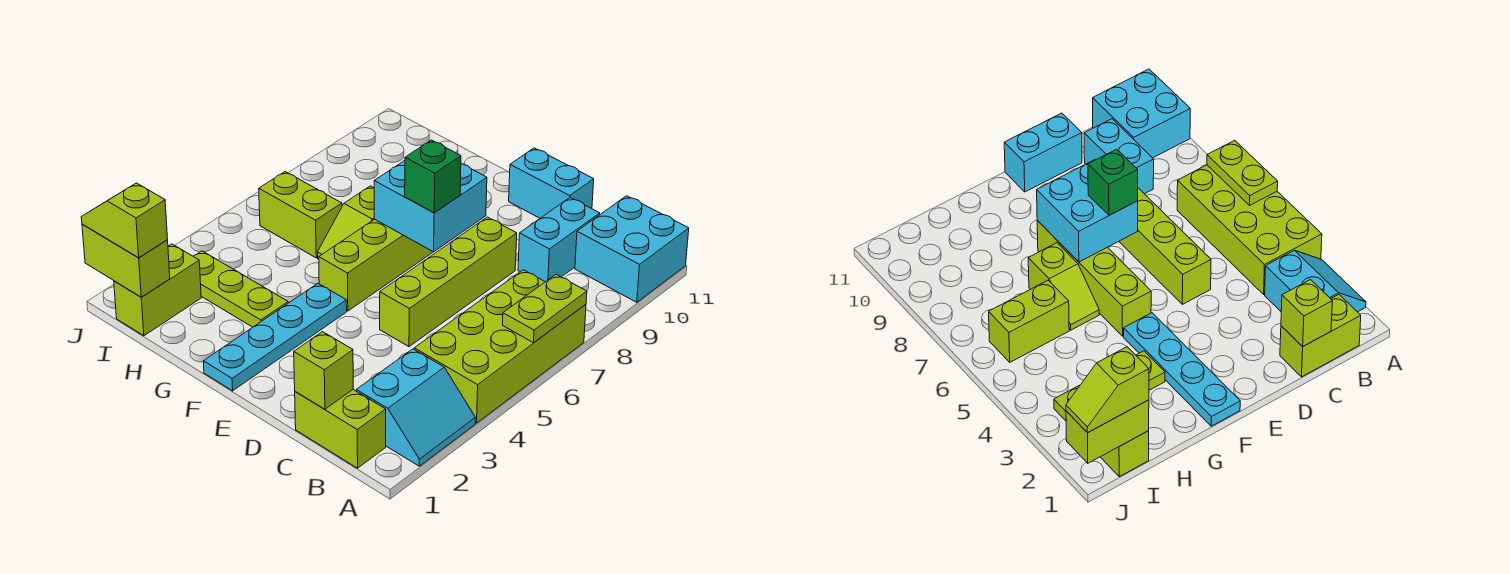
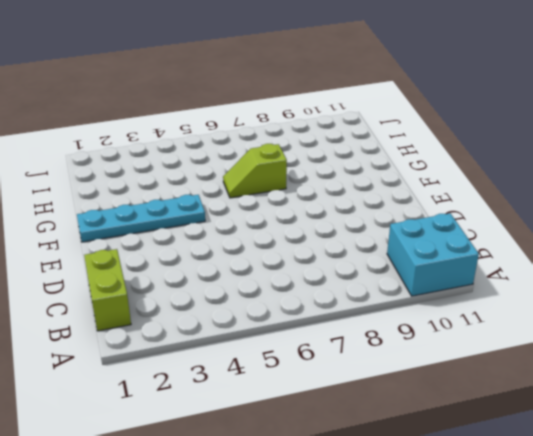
none -> cyan slope A2:B3 level 1 top B
none -> lime brick A4:B7 level 1
none -> cyan brick C9:C10 level 1

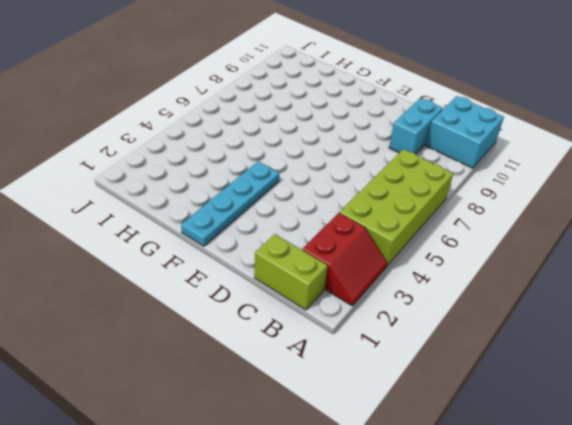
red slope A2:B3 level 1 top B -> cyan slope A2:B3 level 1 top B
none -> lime brick D5:D8 level 1
none -> cyan brick D11:E11 level 1
none -> lime brick F5:F8 level 1

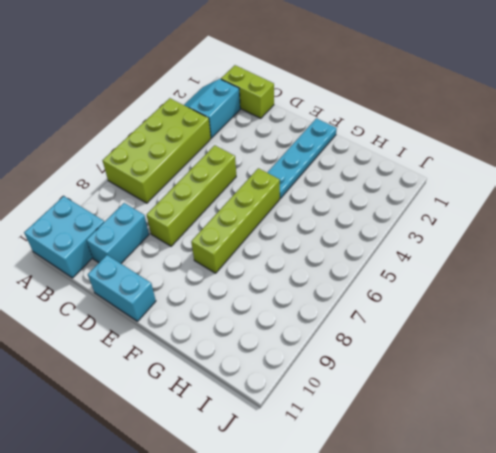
none -> lime plate G3:I3 level 1
none -> lime slope G6:G7 level 1 top 7
none -> lime brick H6:I6 level 1

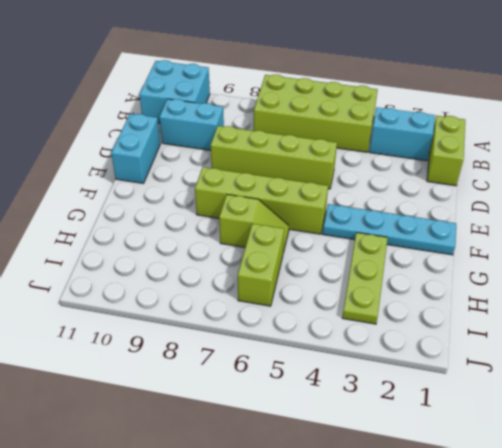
none -> lime brick I1:I2 level 1
none -> lime plate A6:A7 level 2
none -> lime brick C1 level 2

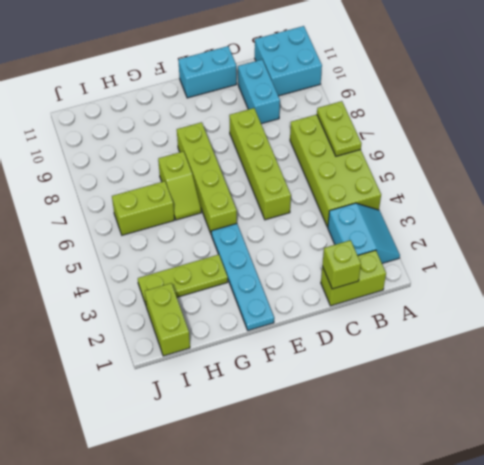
none -> cyan brick E7:F8 level 2
none -> lime brick I1:J1 level 2
none -> green brick E7 level 3

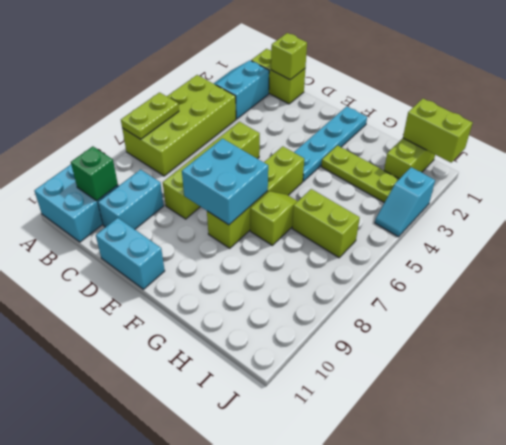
green brick B10 level 2 -> green brick E7 level 3
cyan slope J3:J4 level 1 top 3 -> none
none -> lime slope I1:J1 level 3 top I

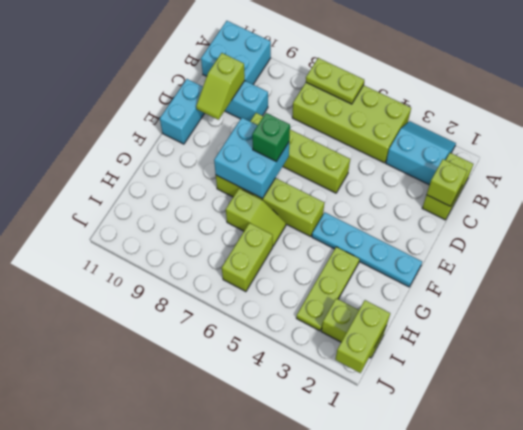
lime slope C10:D10 level 2 top C -> lime slope I1:J1 level 3 top I

